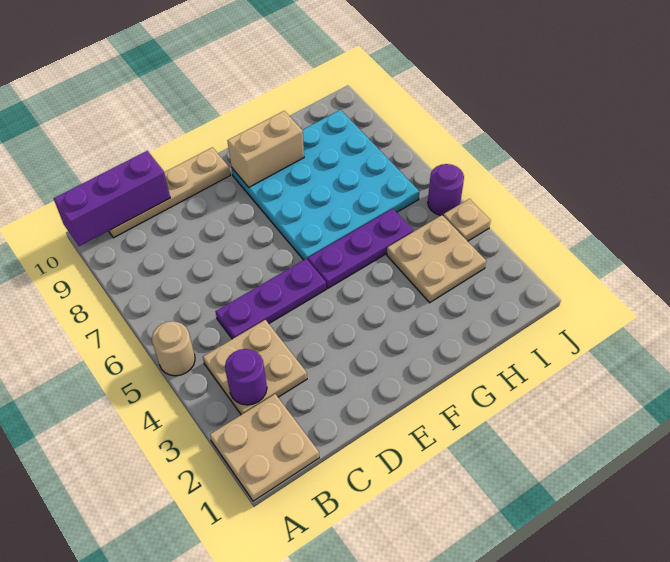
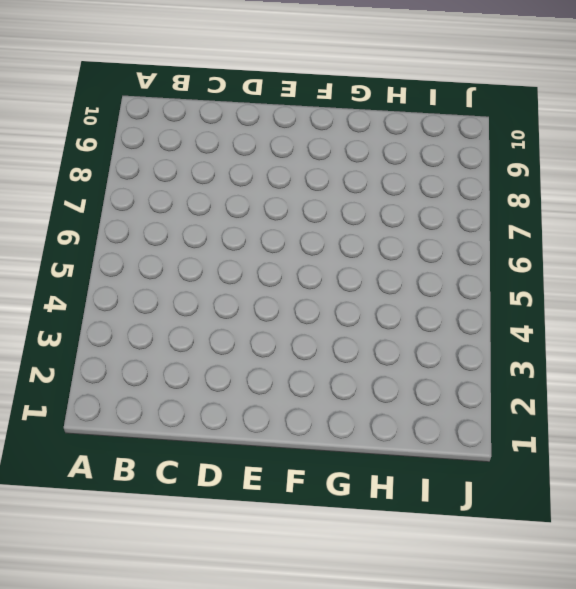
none -> tan plate A1:B2 level 1
none -> tan round brick A5 level 1
none -> tan plate B3:C4 level 1

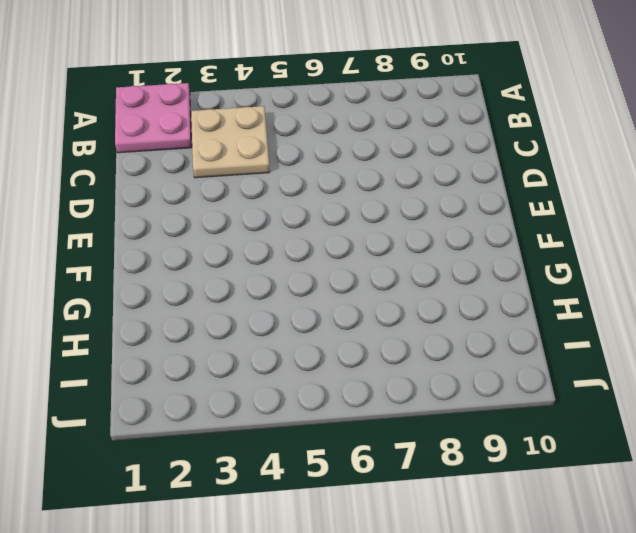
pink plate A1:B2 level 1 -> tan plate A1:B2 level 1
none -> tan round brick A5 level 1
none -> tan plate B10:E10 level 1
none -> purple plate C5:E5 level 1

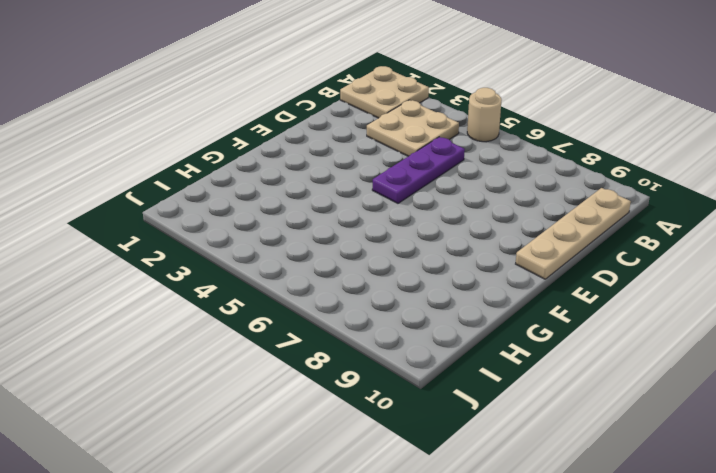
none -> purple plate F5:H5 level 1
none -> cyan plate F6:I9 level 1
none -> tan plate H3:I4 level 1

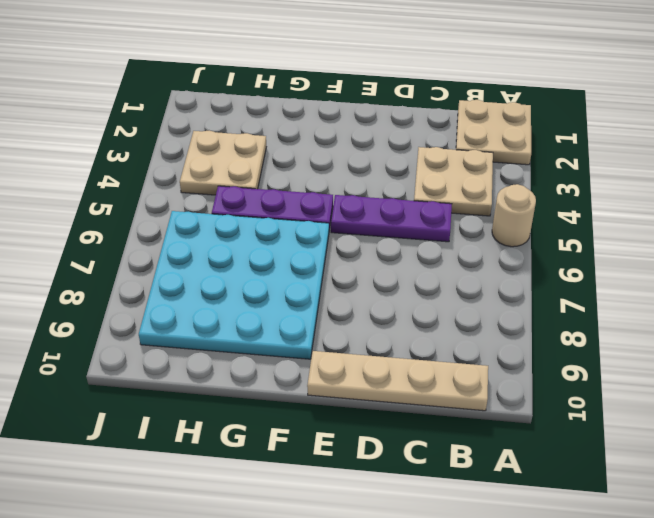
none -> tan plate J4 level 1
none -> purple round brick J5 level 1
none -> purple brick A10:C10 level 2

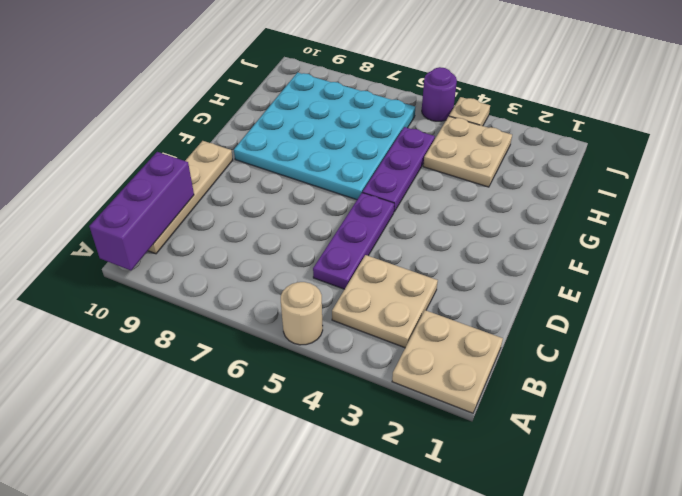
none -> purple round brick B3 level 2
none -> tan brick F9:G9 level 2

